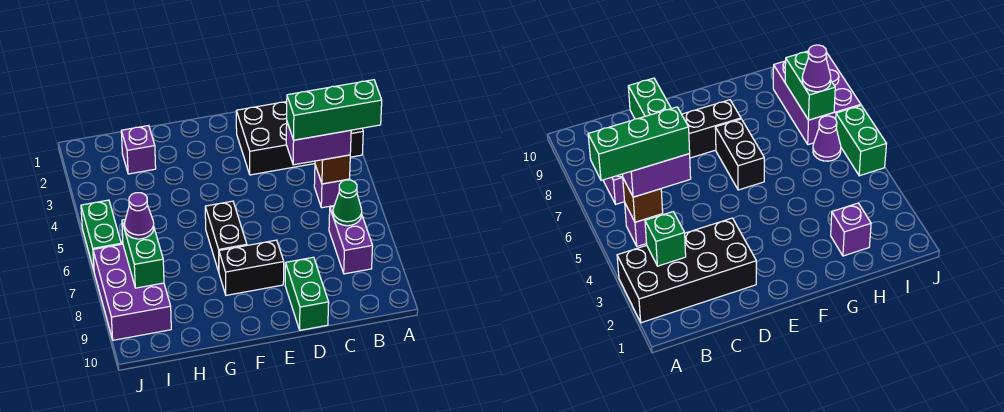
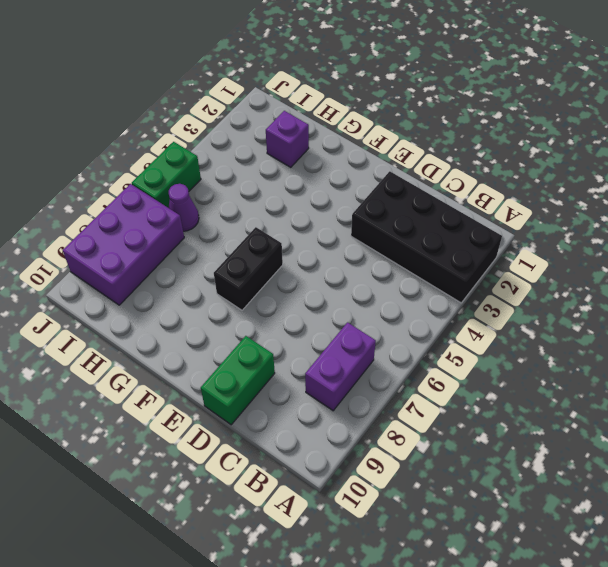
none -> purple brick B5 level 1
none -> black brick E8:F8 level 1
none -> green brick B3 level 2

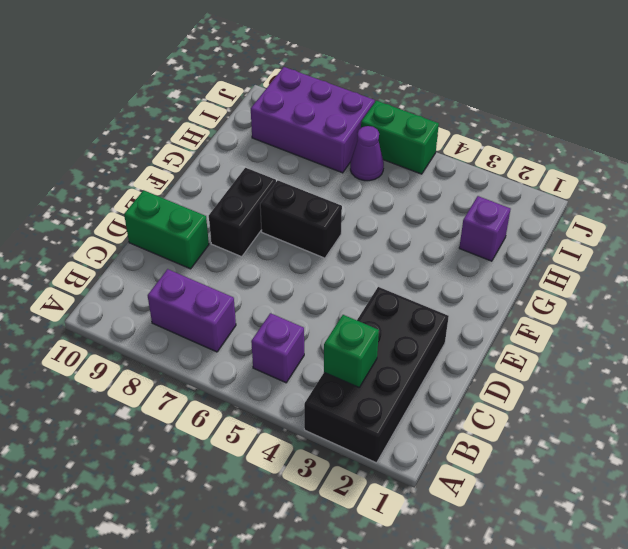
none -> brown brick B5 level 2
none -> green cone B7 level 2
none -> green brick I7:I8 level 2

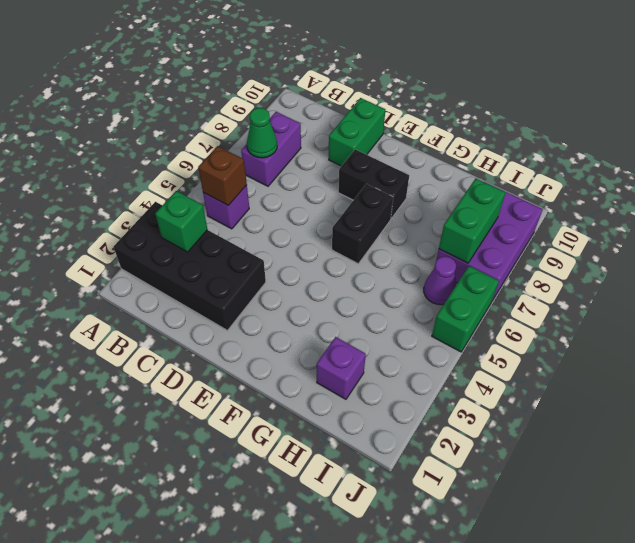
none -> purple brick B5:C5 level 3
none -> purple cone I7 level 3
none -> green brick A5:C5 level 4

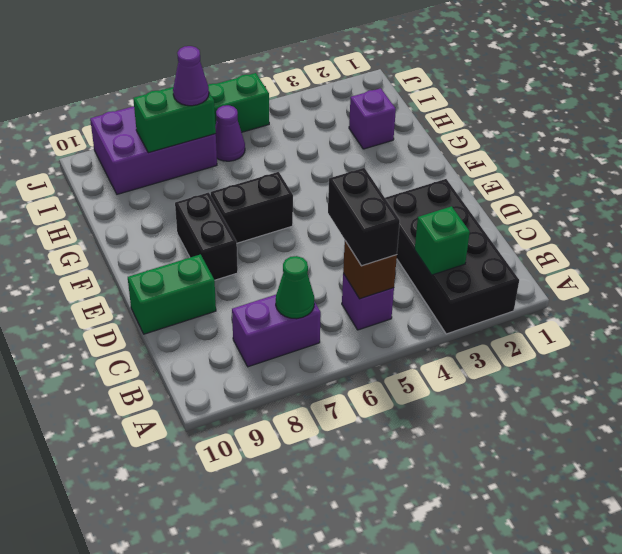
black brick B5:C5 level 3 -> purple brick B5:C5 level 3
none -> green brick A5:C5 level 4

